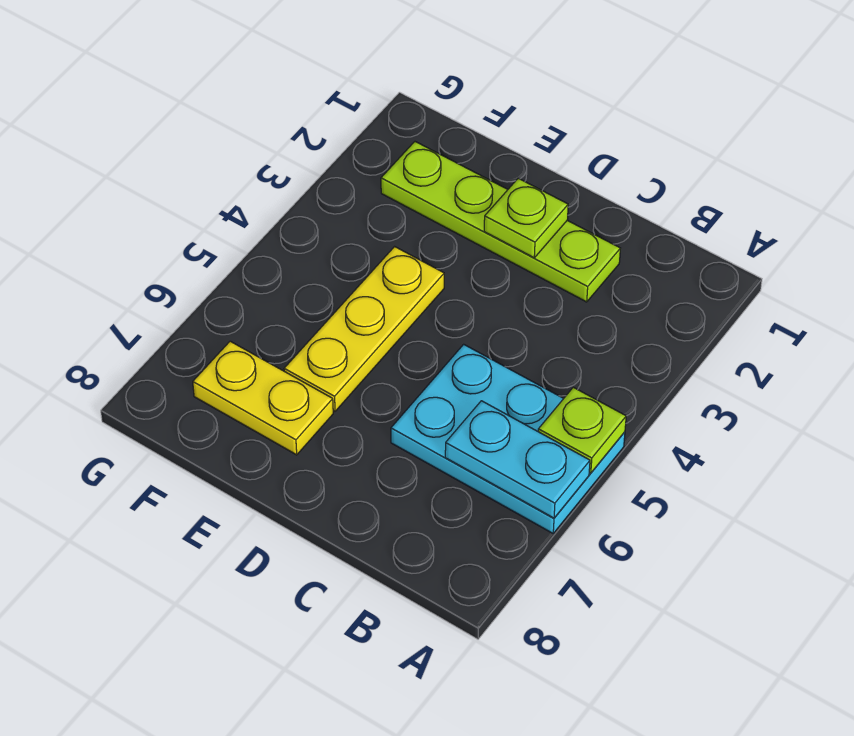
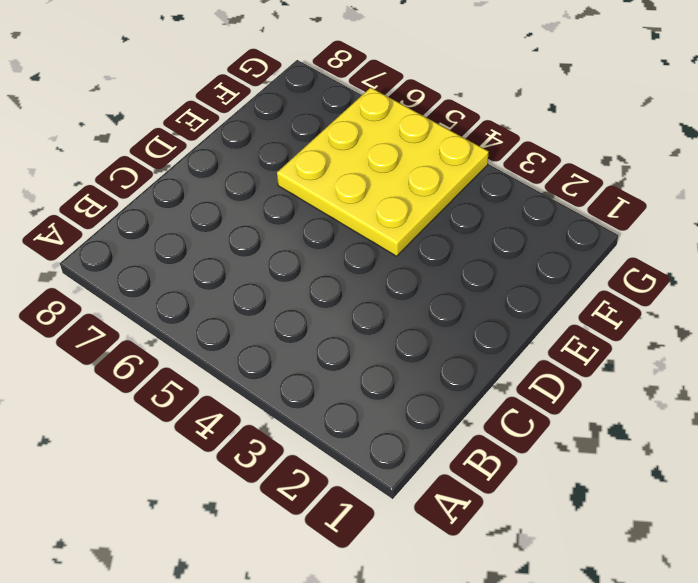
yellow plate E4:G6 level 1 -> yellow plate E4:E6 level 1
none -> cyan plate A5:C6 level 1
none -> lime plate C2:F2 level 1

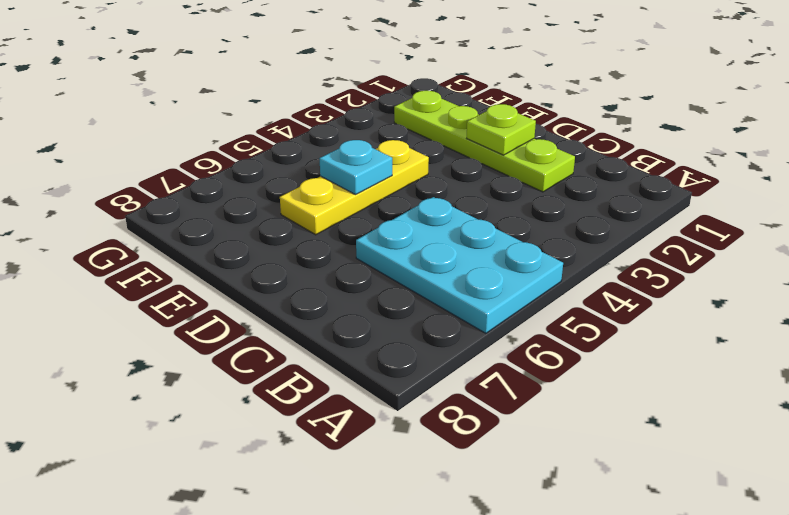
cyan plate E5 level 2 -> none
none -> yellow plate E7:F7 level 1
none -> lime plate A5 level 2

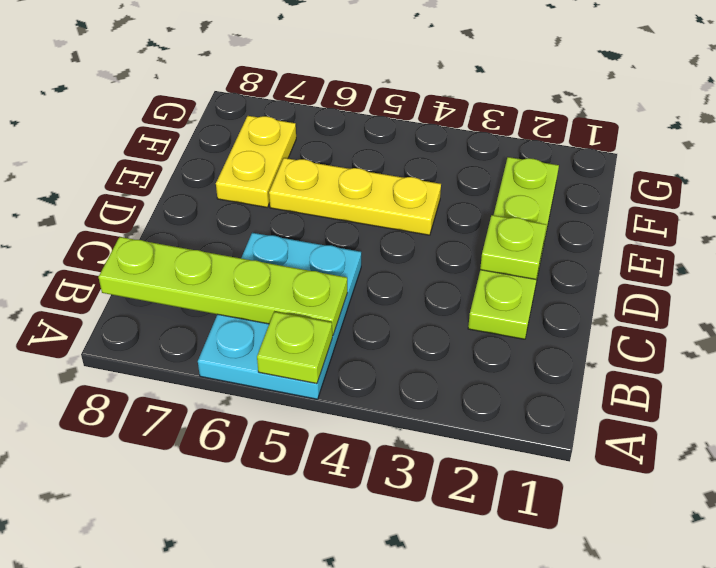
lime plate B5:B8 level 2 -> cyan plate A6:B6 level 2

